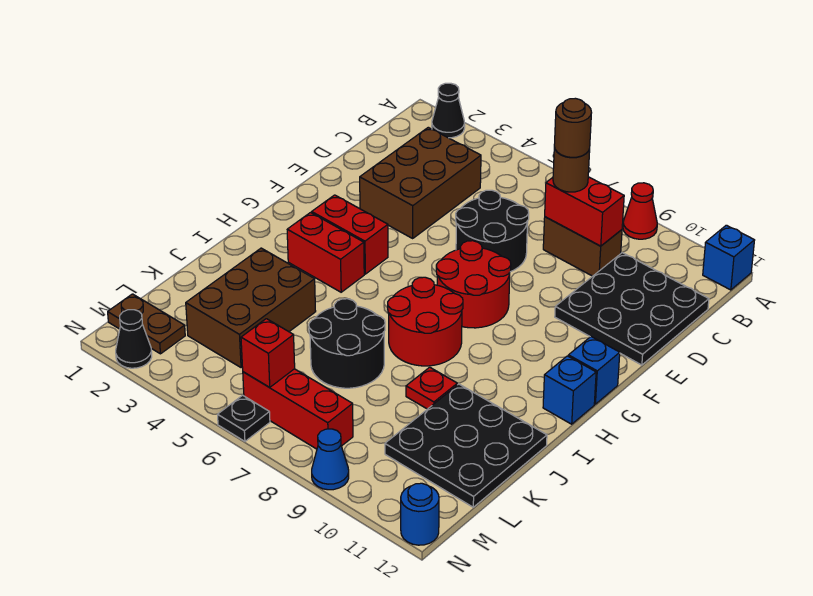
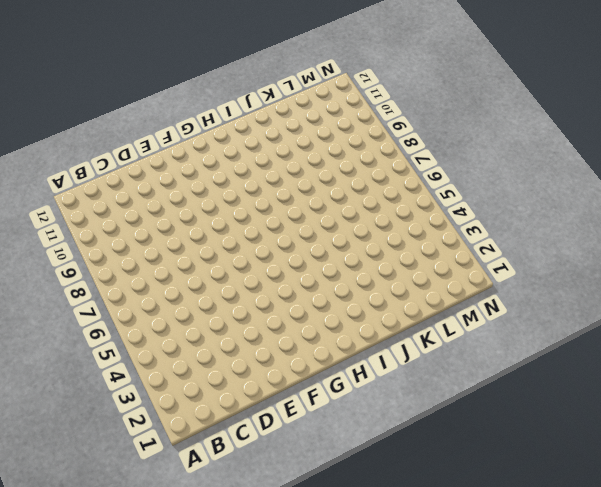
none -> black cone A2 level 1
none -> red cone A9 level 1
none -> blue brick A12 level 1

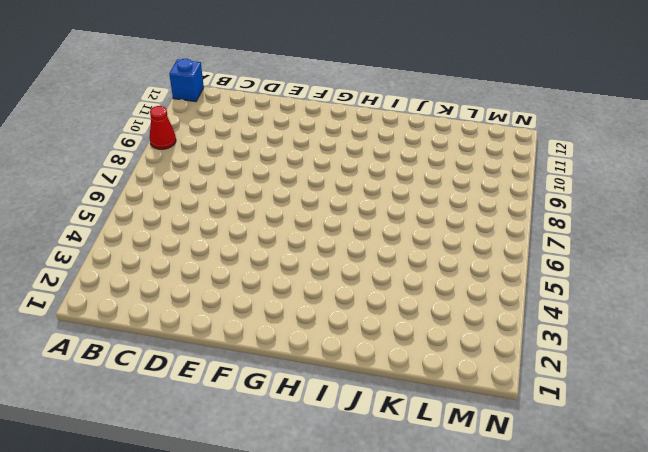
none -> black cone A2 level 1
none -> brown brick C3:E4 level 1
none -> brown brick C8:C9 level 1

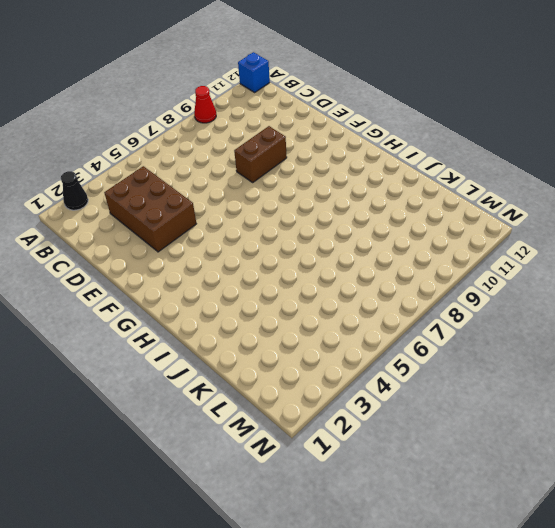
brown brick E8:E9 level 1 -> brown brick C8:C9 level 1
none -> black plate C10:E12 level 1
none -> black round brick D6:E7 level 1
none -> red round brick F7:G8 level 1

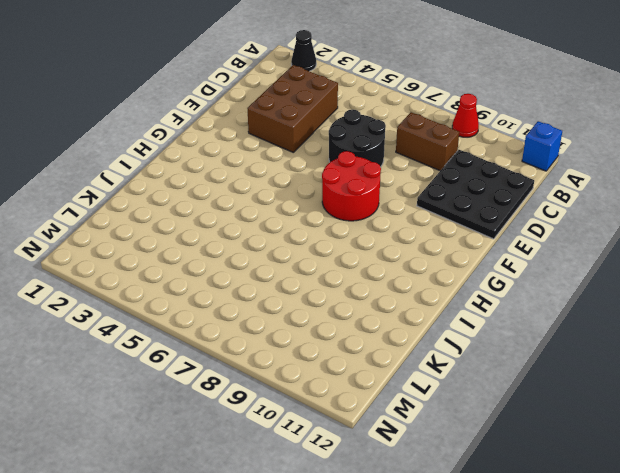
none -> red brick G3:G4 level 1
none -> blue brick G12 level 1
none -> red brick H3:H4 level 1

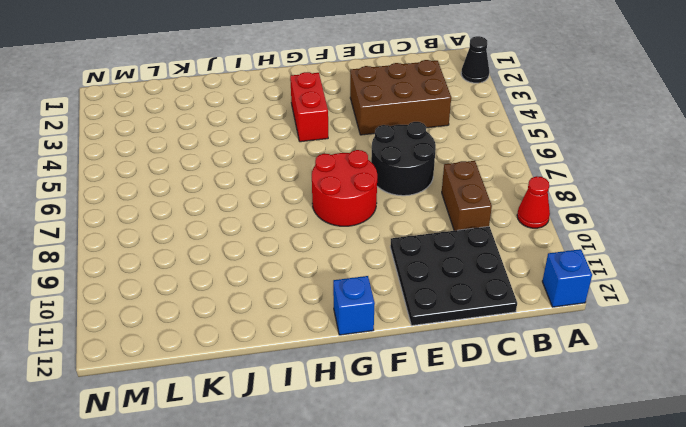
none -> red brick H3:H4 level 1
none -> red round brick H7:I8 level 1
none -> blue brick H12 level 1

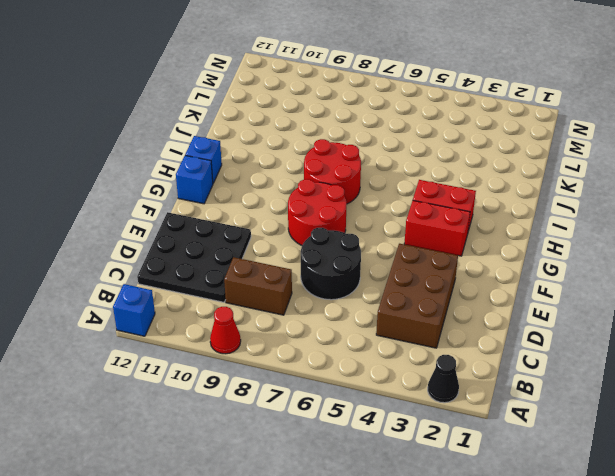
none -> brown brick J3:L4 level 1
none -> black round brick J6:K7 level 1
none -> red plate J9 level 1

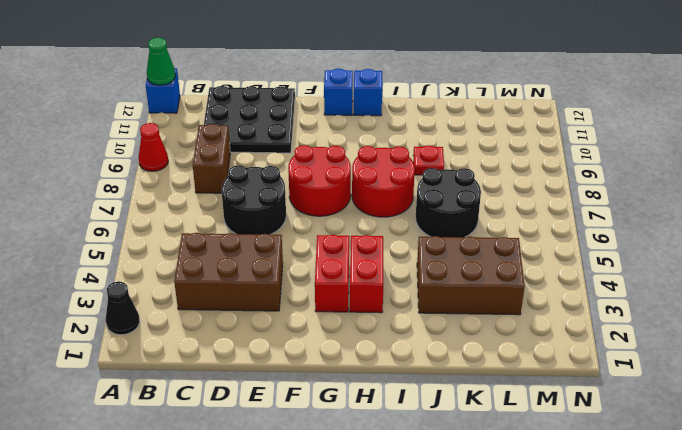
green cone A12 level 2 -> none
none -> black plate J10:L12 level 1
none -> brown plate M1:M2 level 1
none -> red brick M6:M8 level 1

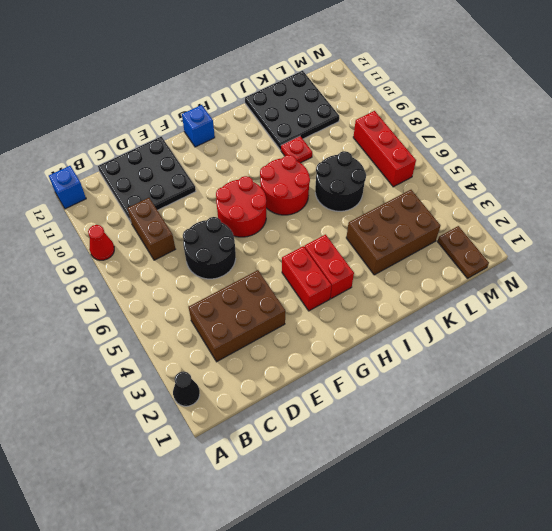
none -> blue brick H12 level 1
none -> black cone N2 level 1
none -> black plate N6 level 1

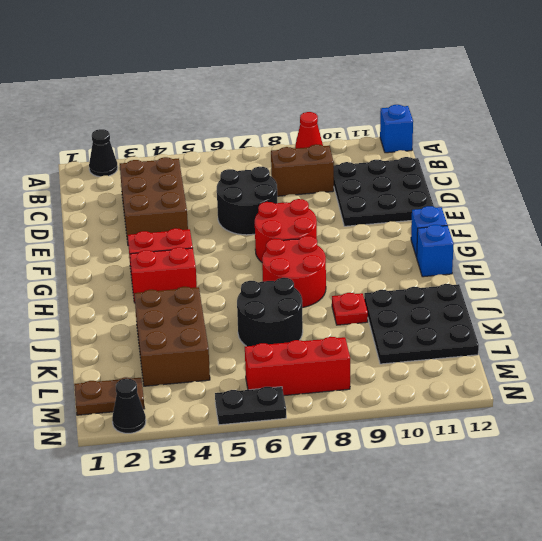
black plate N5:N6 level 1 -> black plate N6 level 1
none -> blue cone N9 level 1
none -> blue round brick N12 level 1
none -> red brick C8:C9 level 2

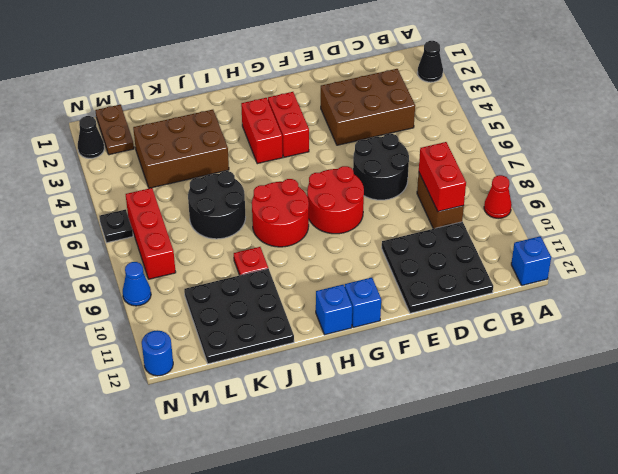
none -> red brick M6 level 2
none -> brown round brick C8 level 3
none -> brown round brick C8 level 4

